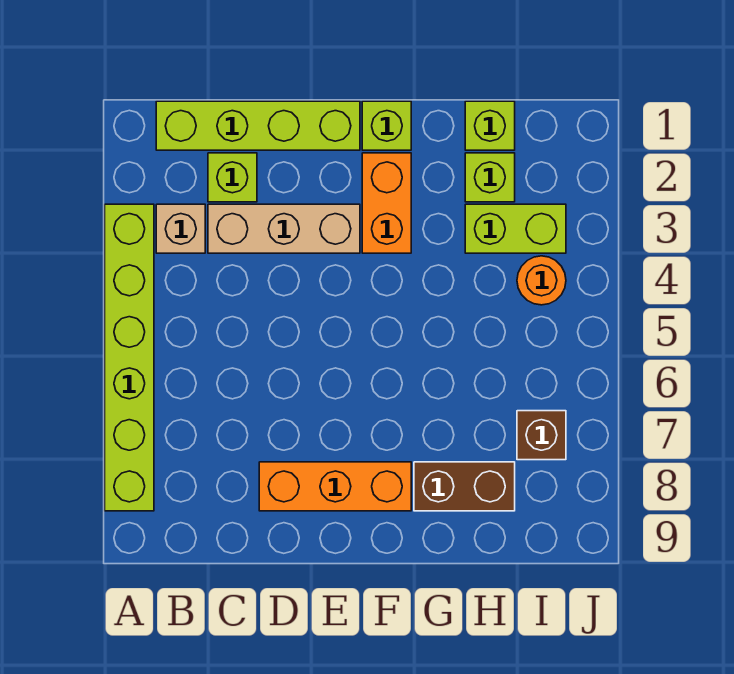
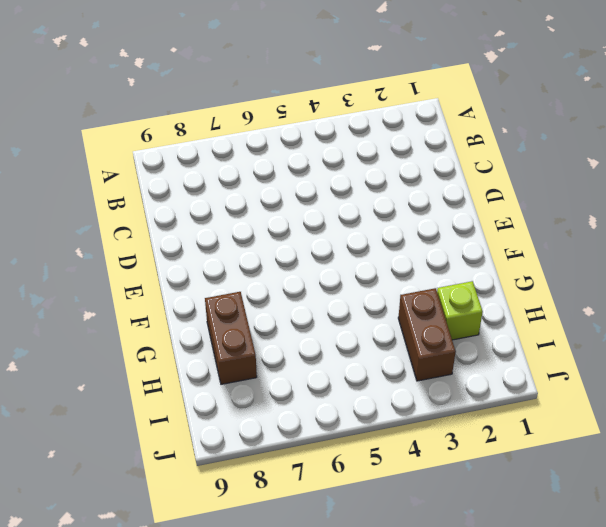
brown brick H3:I3 level 1 -> lime brick H3:I3 level 1
none -> lime brick A3:A8 level 1
none -> lime brick B1:E1 level 1
none -> tan brick B3 level 1

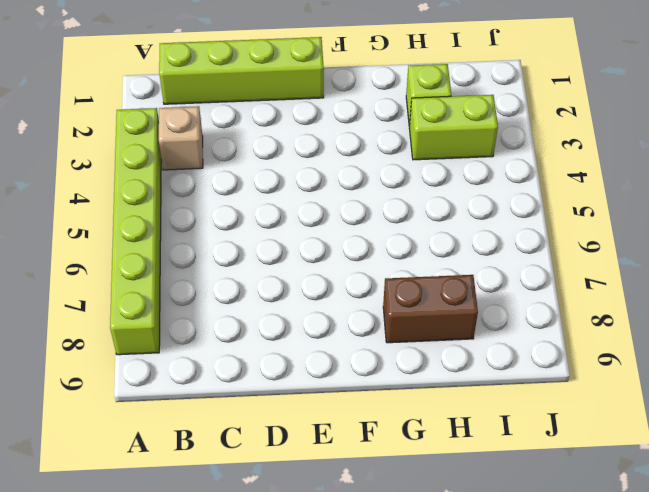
none -> lime brick C2 level 1
none -> tan brick C3:E3 level 1
none -> orange brick D8:F8 level 1

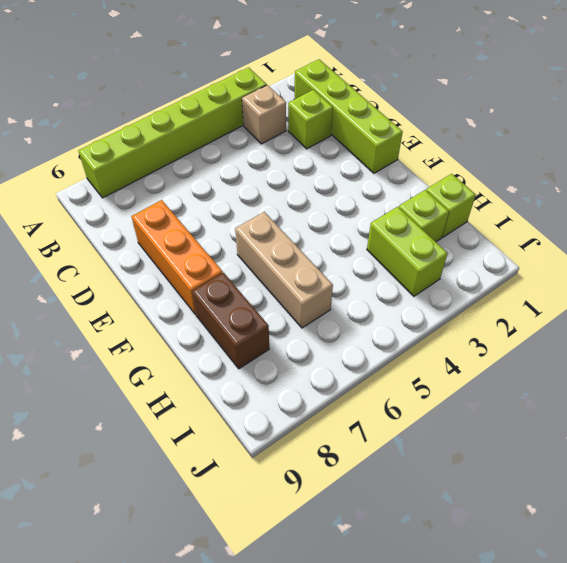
tan brick F6:H6 level 1 -> tan brick C3:E3 level 1
none -> lime brick F1 level 1
none -> orange brick F2:F3 level 1
none -> orange round brick I4 level 1

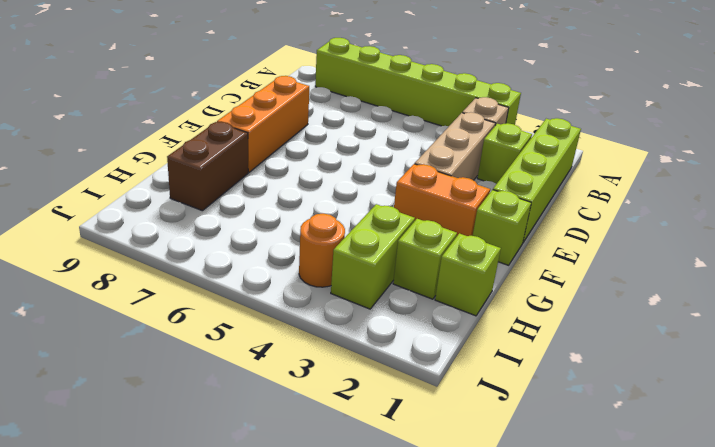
none -> brown brick I7 level 1

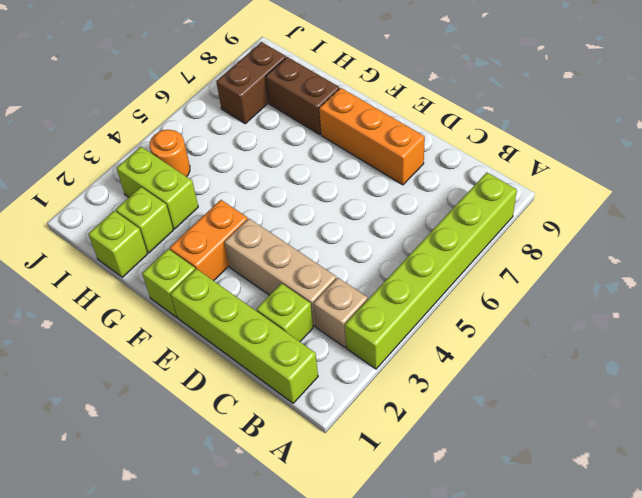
brown brick I7:I8 level 1 -> brown brick I7 level 1

